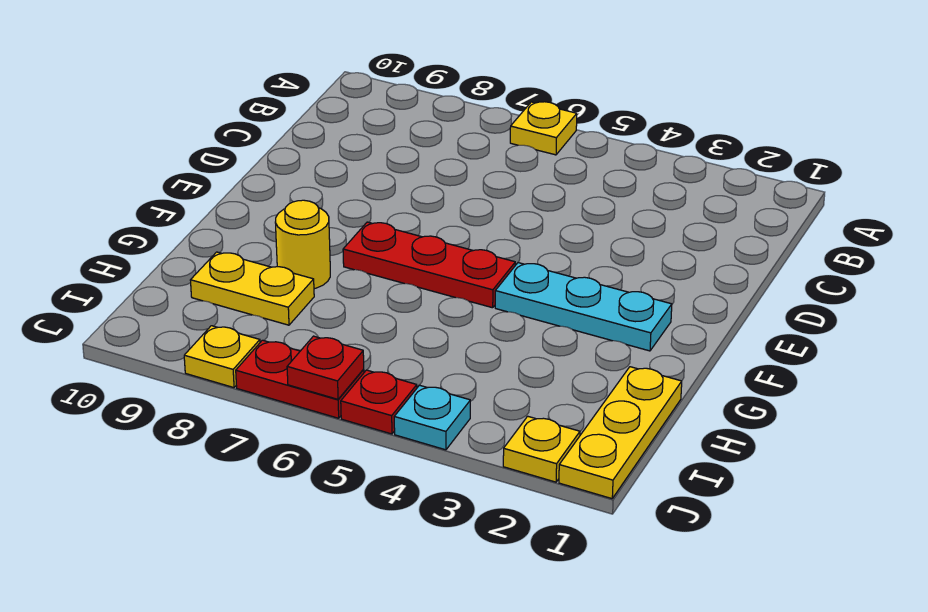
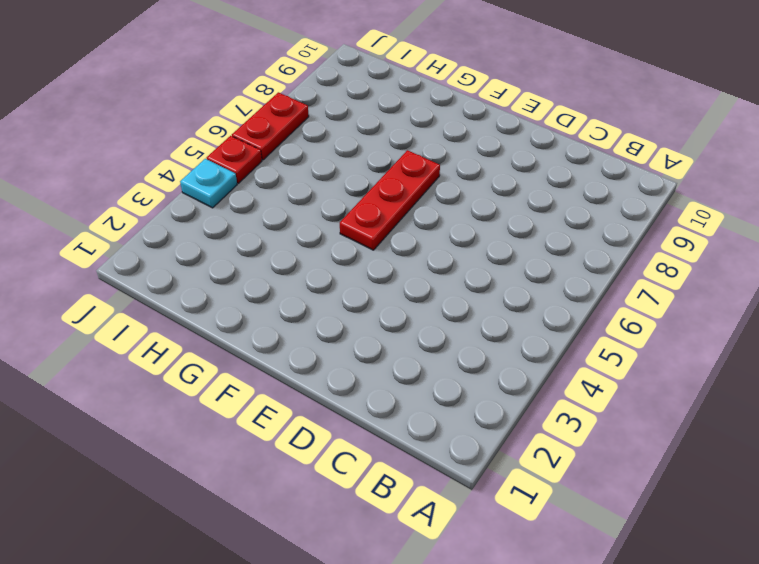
none -> yellow plate A6 level 1
none -> cyan plate F2:F4 level 1
none -> yellow round brick G8 level 1

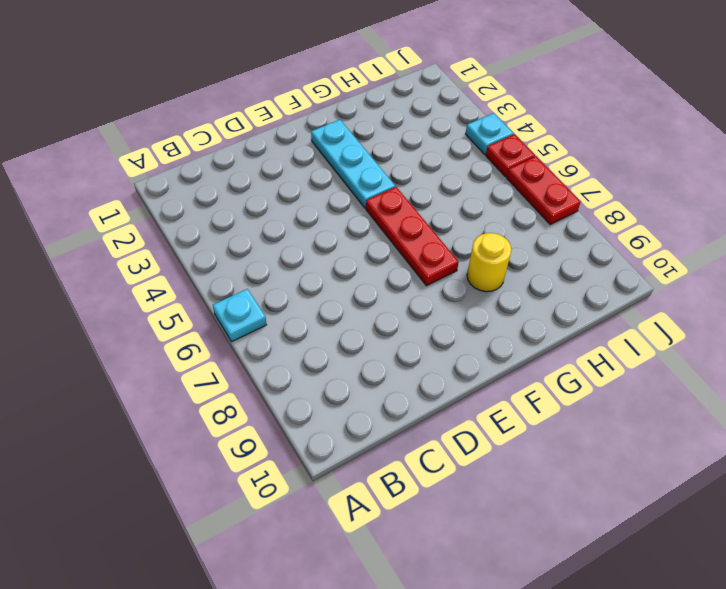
cyan plate A6 level 1 -> yellow plate A6 level 1
none -> yellow plate H1:J1 level 1
none -> yellow plate H8:H9 level 1
none -> yellow plate J2 level 1

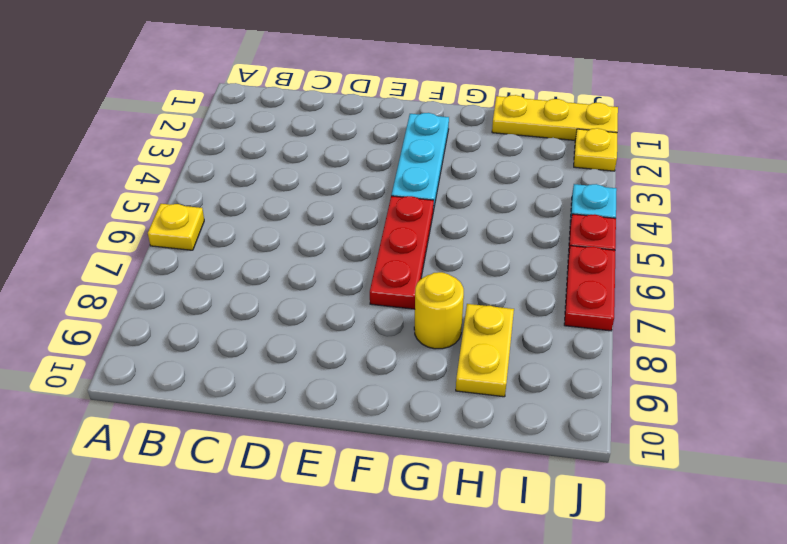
none -> yellow plate J8 level 1
none -> red plate J6 level 2

